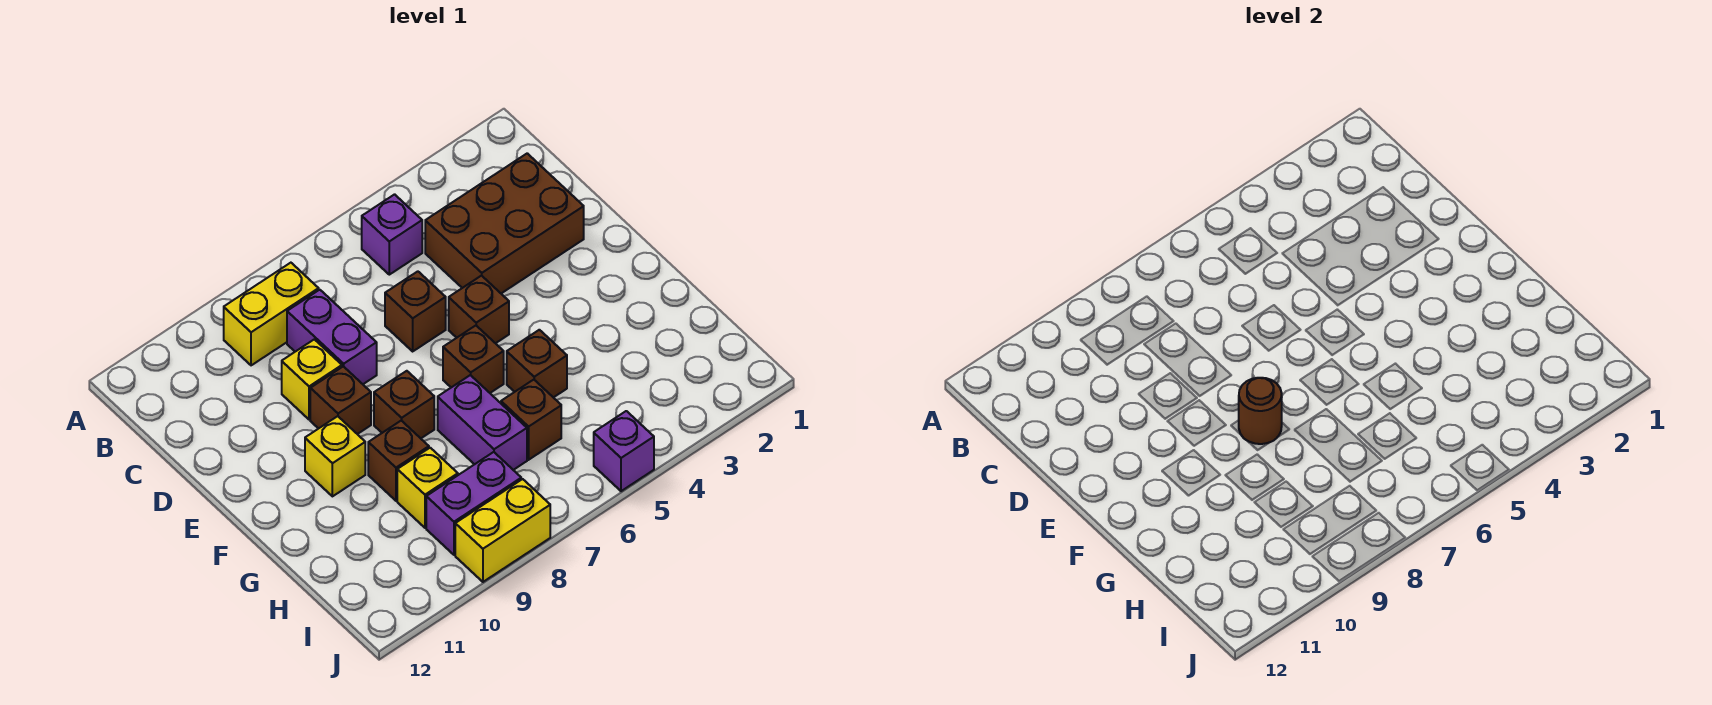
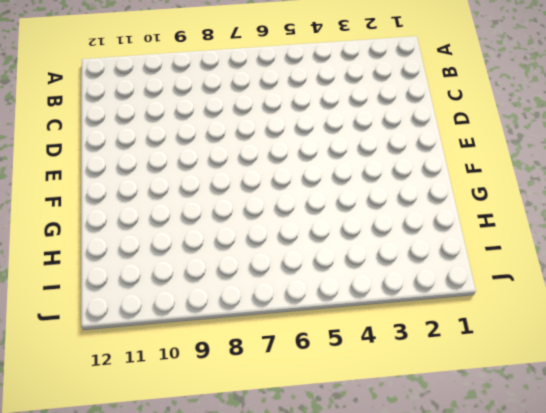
none -> purple brick B5 level 1
none -> yellow brick B8:B9 level 1
none -> brown brick C2:D4 level 1

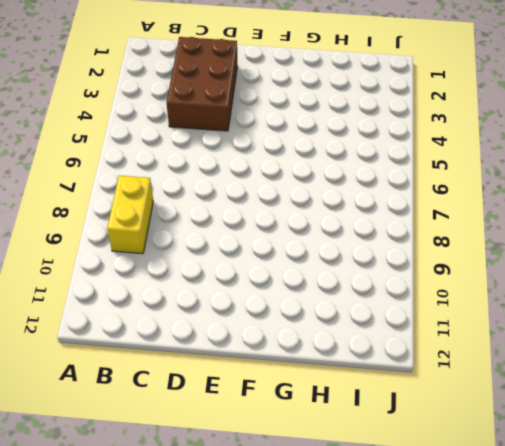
none -> purple brick B5 level 1
none -> purple brick C8:D8 level 1
none -> brown brick D6 level 1

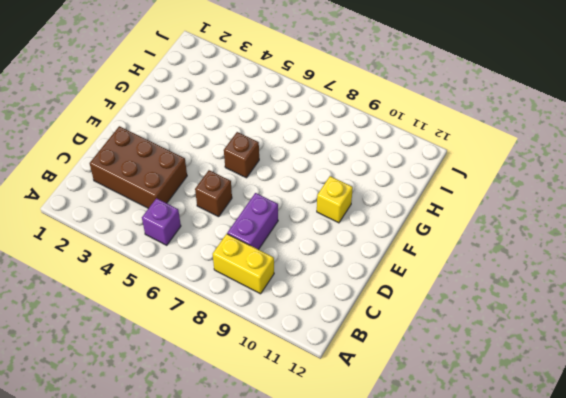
none -> yellow brick D9 level 1
none -> brown brick E5 level 1
none -> brown brick E9 level 1

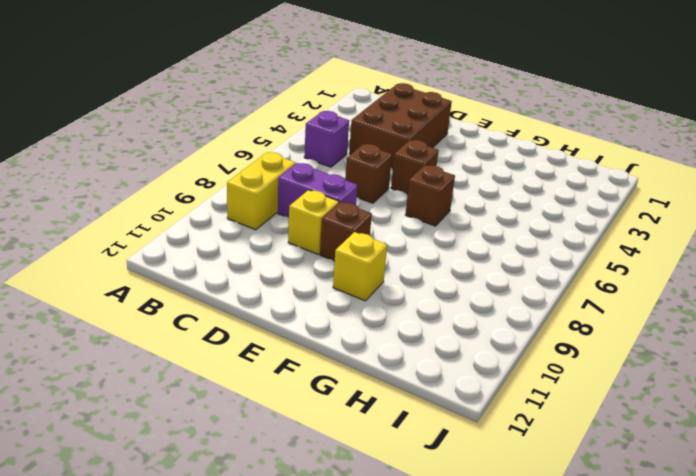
none -> brown brick F8 level 1
none -> brown brick G5 level 1
none -> purple brick G7:H7 level 1

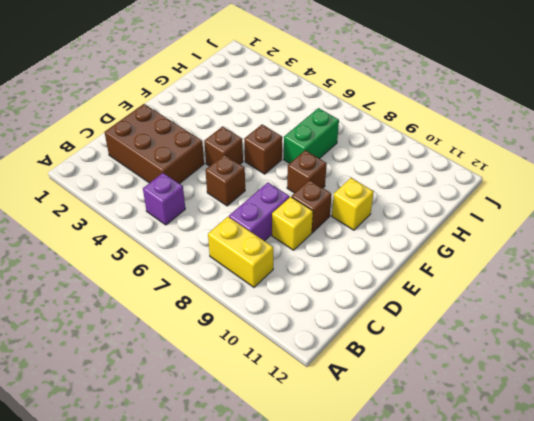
green brick G7:H7 level 1 -> purple brick G7:H7 level 1
none -> brown brick G5 level 1
none -> brown brick G9 level 1
none -> brown brick H6 level 1

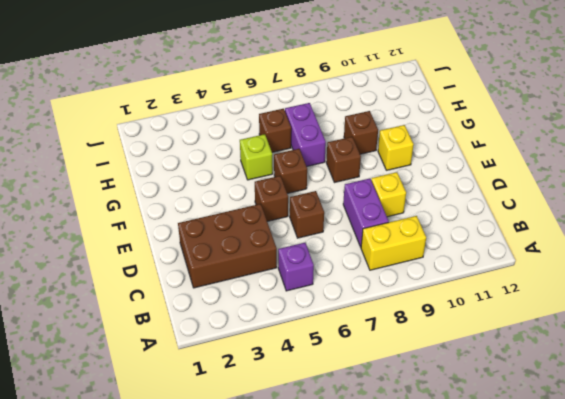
lime brick G5 level 1 -> brown brick G5 level 1
none -> brown brick E9 level 1
none -> yellow brick H9 level 1
none -> purple brick I8:I9 level 1

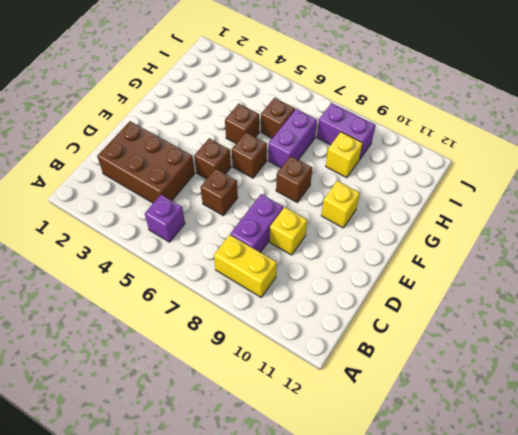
none -> brown brick E9 level 1
none -> brown brick G9 level 1
none -> purple brick J5 level 1

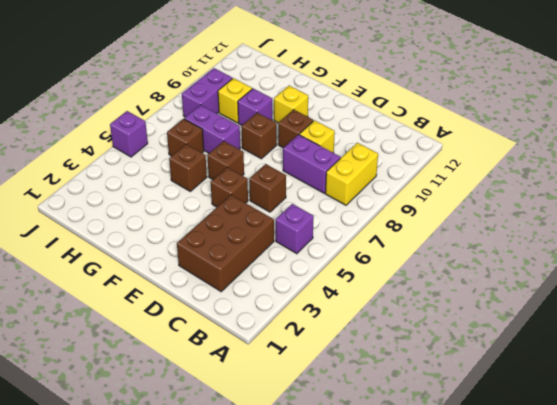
purple brick G9 level 1 -> brown brick G9 level 1
none -> yellow brick J8:J9 level 1
none -> brown round brick F8 level 2

